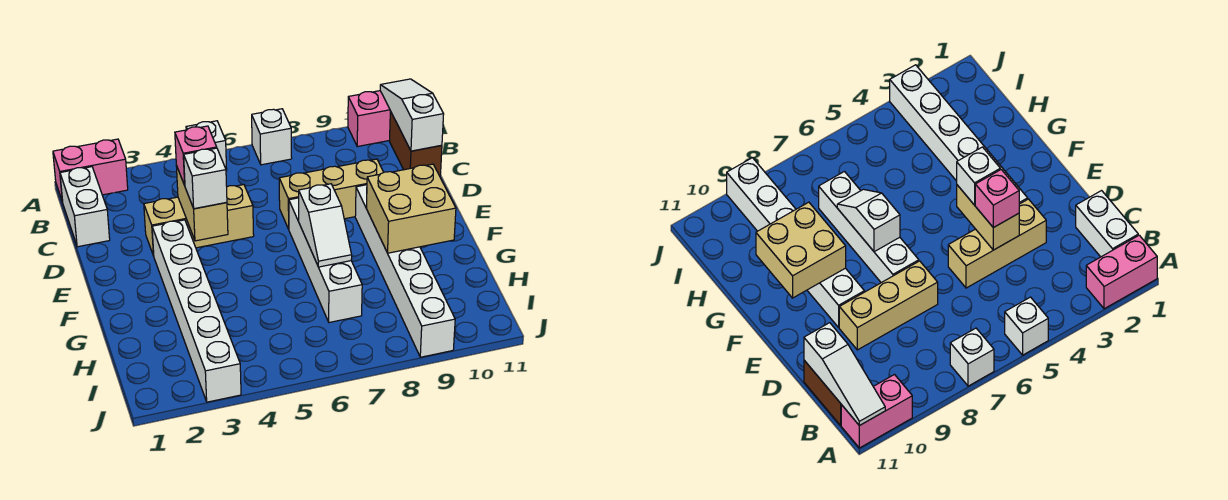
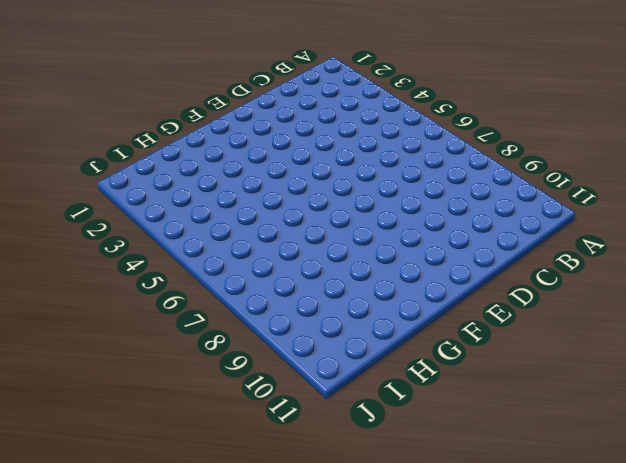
none -> pink brick A1:A2 level 1
none -> white brick A5 level 1
none -> white brick A7 level 1

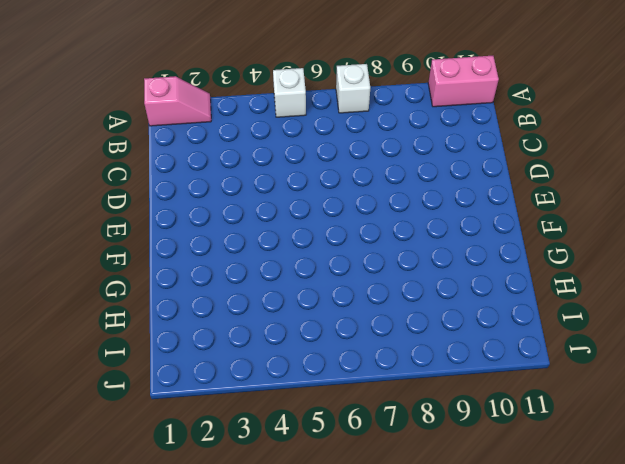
pink slope A1:A2 level 1 top 1 -> pink brick A1:A2 level 1
none -> white brick B1:C1 level 1
none -> brown brick B11:C11 level 1
none -> tan brick D3:D5 level 1

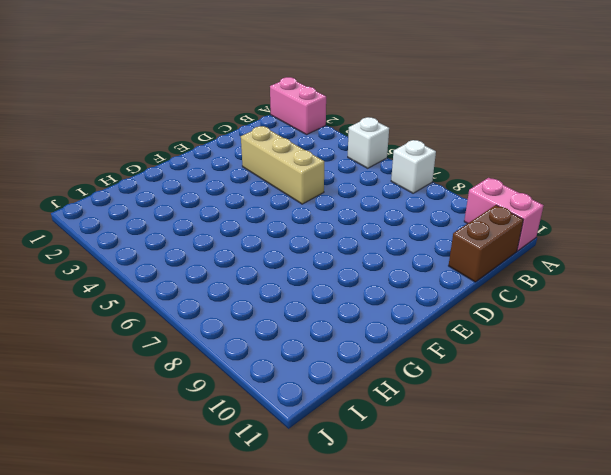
none -> white brick B1:C1 level 1
none -> tan brick D7:D9 level 1
none -> white brick E3:J3 level 1

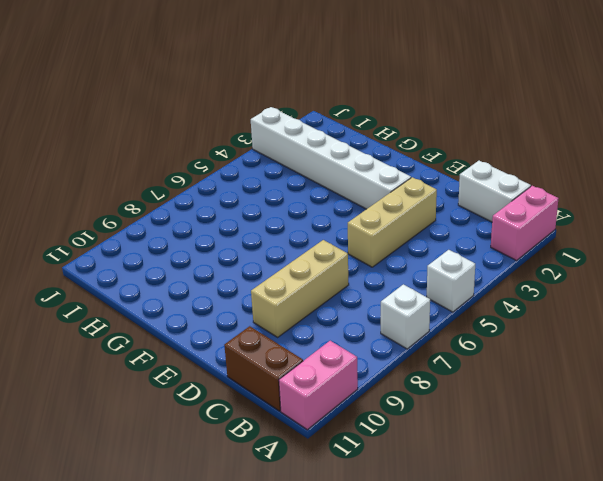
none -> white brick E7:H7 level 1
none -> white brick E9:J9 level 1
none -> white slope A11:C11 level 2 top C

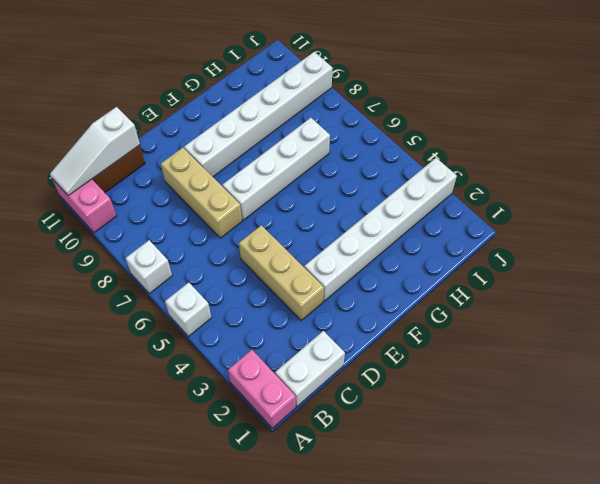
none -> tan brick D4:E4 level 2
none -> white slope F7:G7 level 2 top F
none -> tan brick F9:G10 level 2

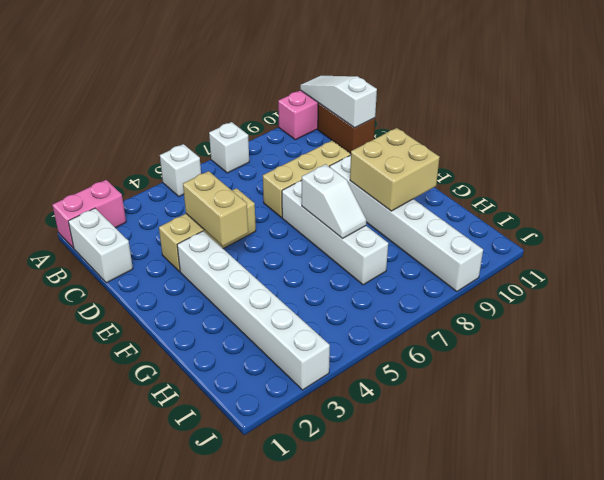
none -> pink brick D4 level 3
none -> white brick E4 level 3

